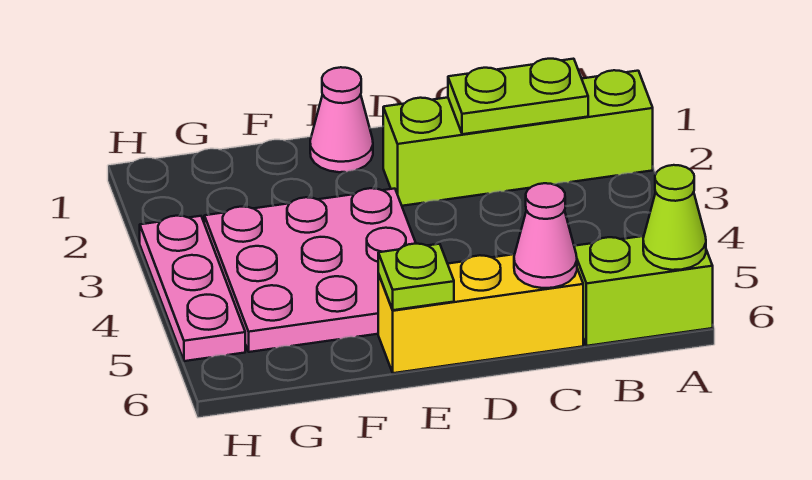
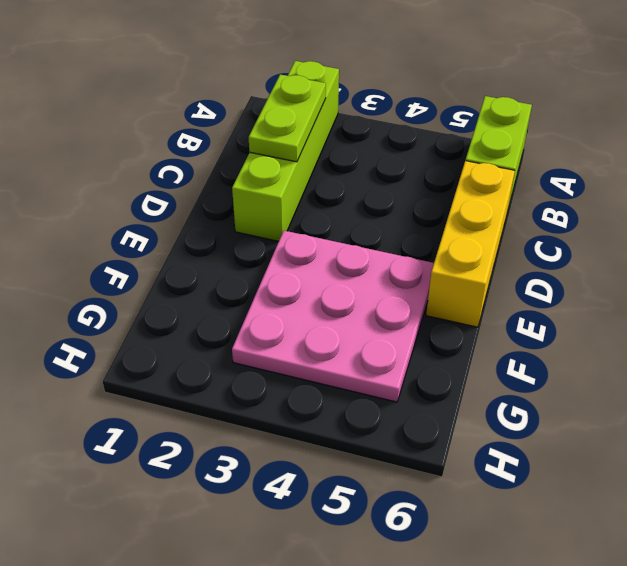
none -> pink cone E1 level 1
none -> pink plate H3:H5 level 1

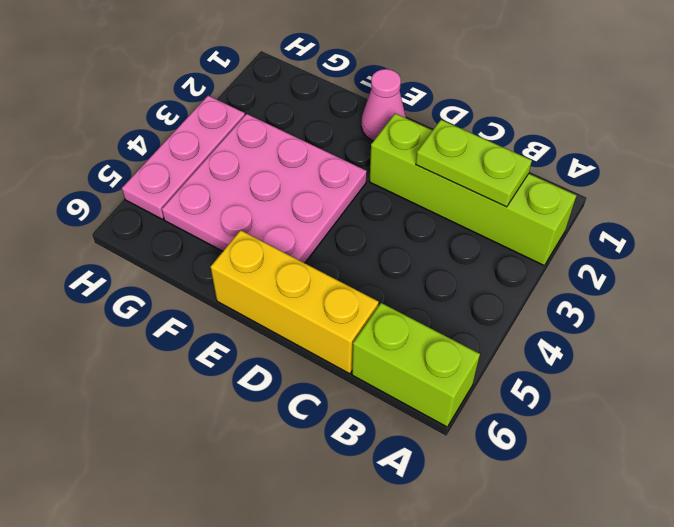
none -> lime cone A6 level 2
none -> pink cone C6 level 2

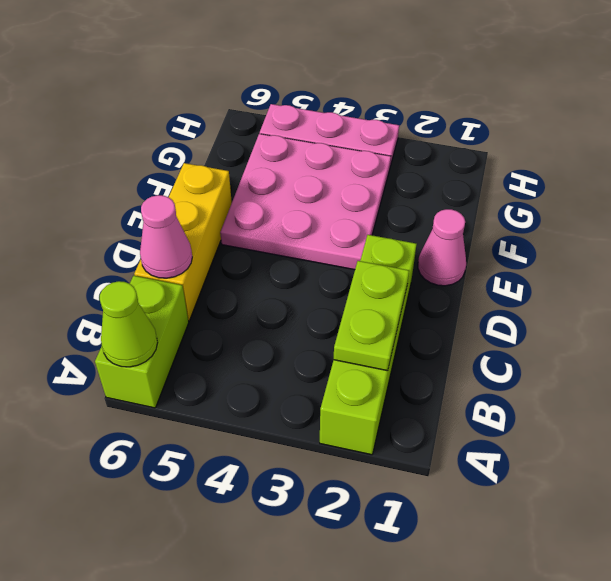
none -> lime plate E6 level 2

